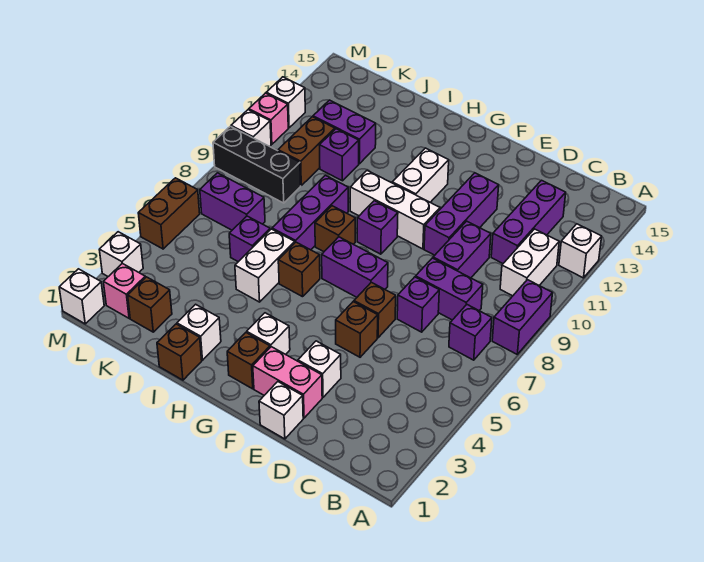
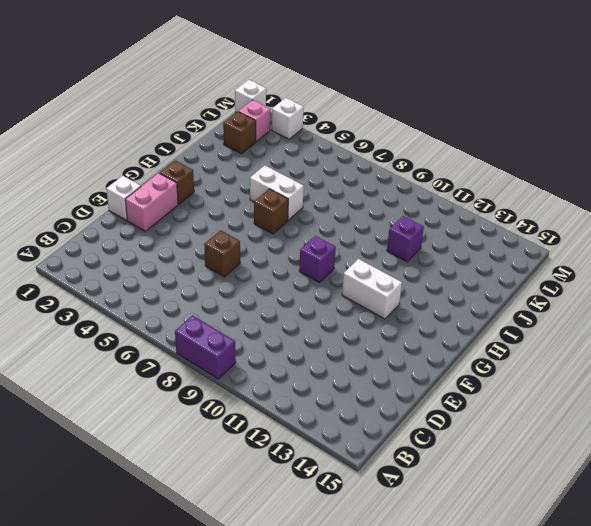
none -> white brick A12 level 1
none -> purple brick B7 level 1
none -> white brick B10:B11 level 1
none -> purple brick C8:D8 level 1

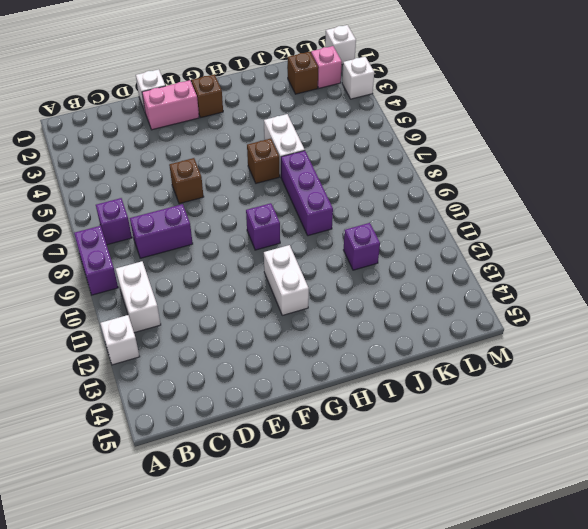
none -> purple brick C11:C13 level 1
none -> purple brick D7 level 1
none -> purple brick D9:D10 level 1
none -> white brick E3 level 1

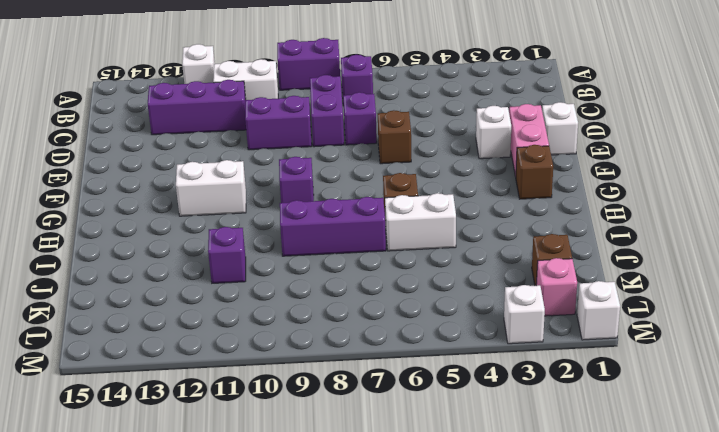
none -> brown brick E5 level 1
none -> purple brick E10:E12 level 1
none -> purple brick F7:G7 level 1
none -> white brick F10:H10 level 1

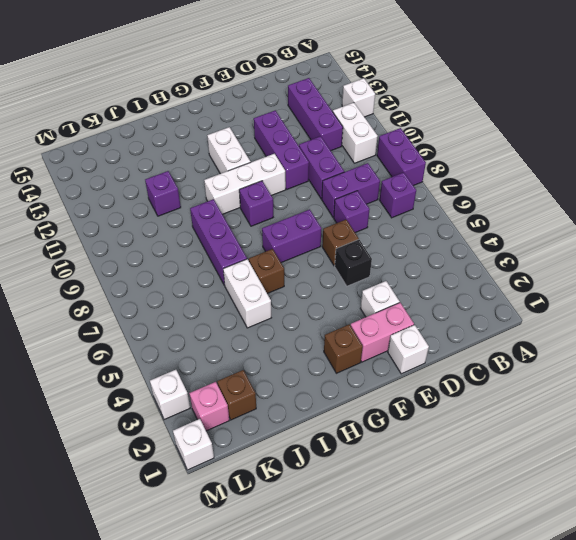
black brick E5 level 1 -> brown brick E5 level 1
none -> white brick G3 level 1
none -> brown brick H8 level 1
none -> brown brick I1 level 1
none -> white brick I2 level 1

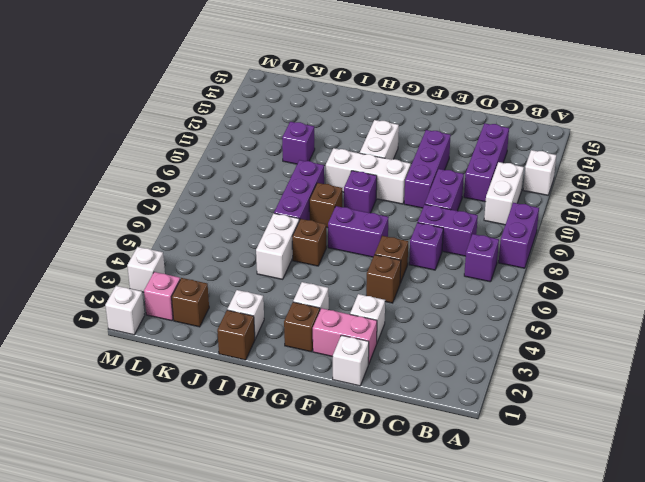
none -> purple brick J6 level 1
none -> purple brick J12:K12 level 1
none -> purple brick K7:L7 level 1
none -> black brick K9:M9 level 1

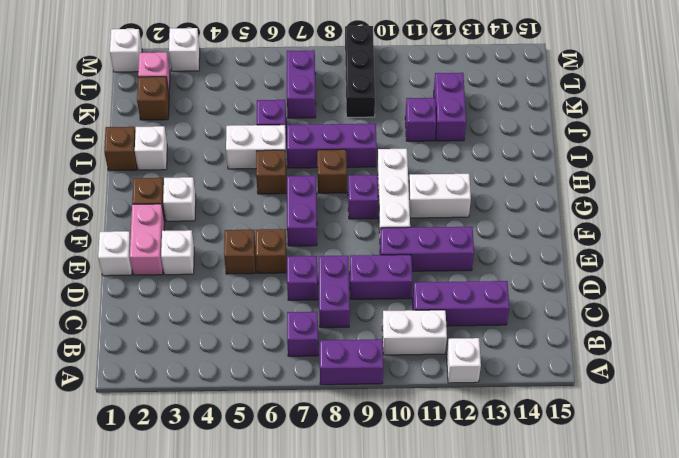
none -> brown brick K10:K11 level 1
none -> brown brick M5:M6 level 1
none -> white brick M10 level 1
none -> pink brick M11 level 1

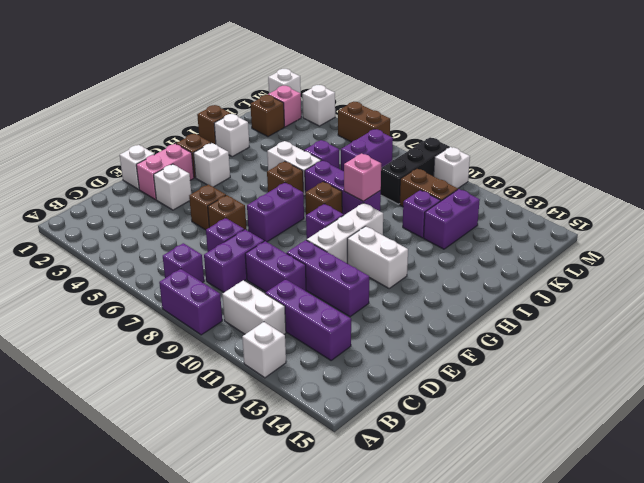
pink brick I9 level 2 -> pink brick M11 level 1
none -> white brick M12 level 1

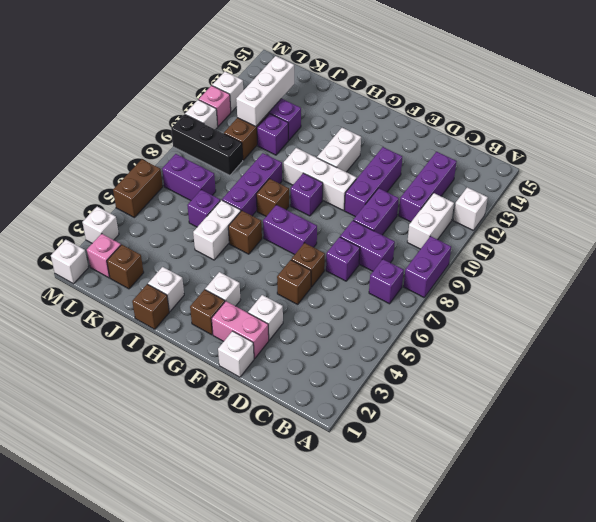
white brick K11:K13 level 2 -> none

